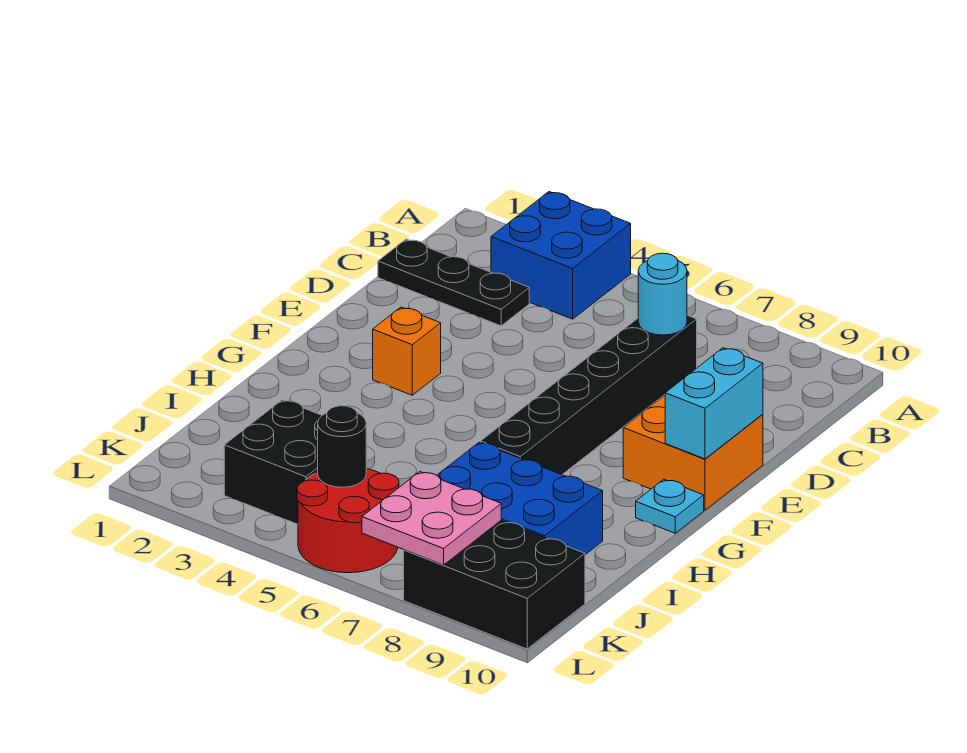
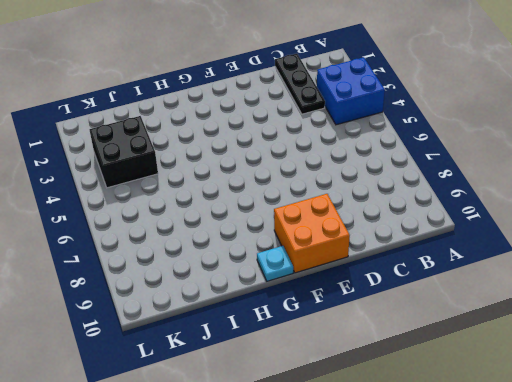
none -> black brick C7:H7 level 1
none -> orange brick F3 level 1
none -> blue brick I7:J9 level 1

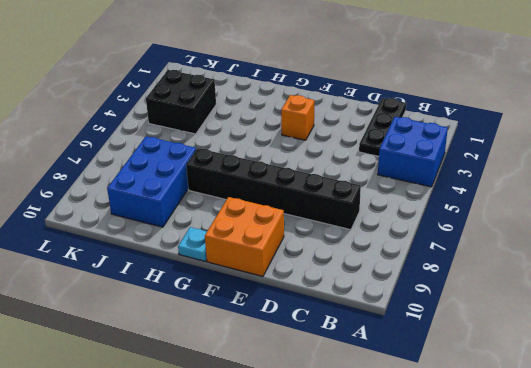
none -> red round brick K5:L6 level 1
none -> black brick K8:L10 level 1
none -> cyan round brick C7 level 2

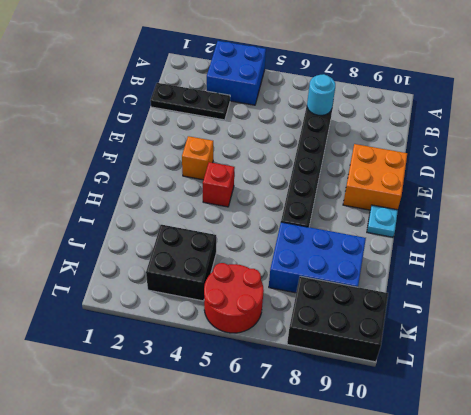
red brick G4 level 1 -> none
none -> cyan brick E10:F10 level 2
none -> black round brick K5 level 2
none -> pink plate K7:L8 level 2

